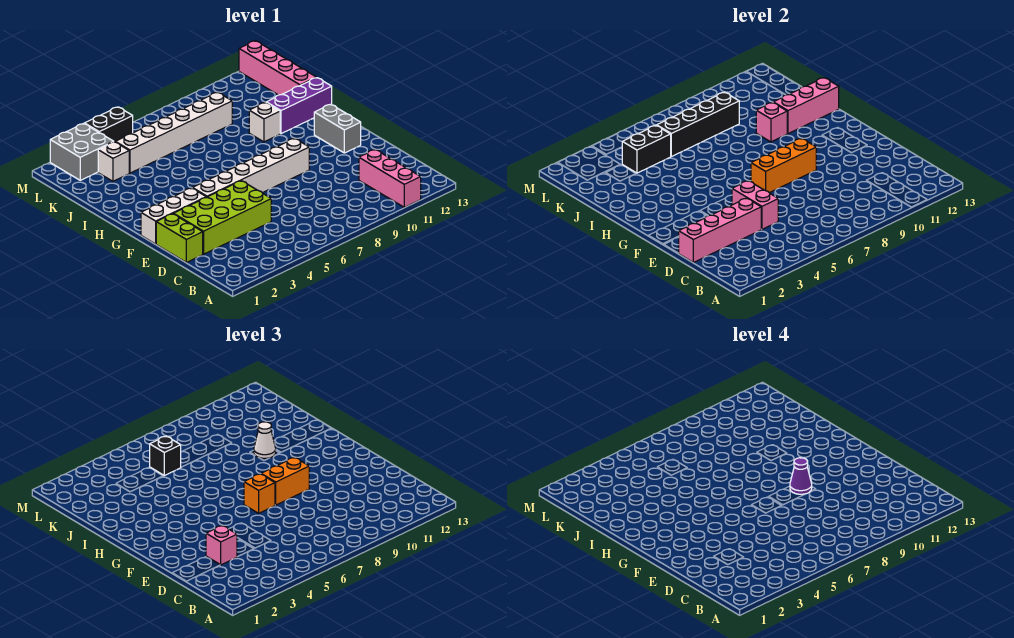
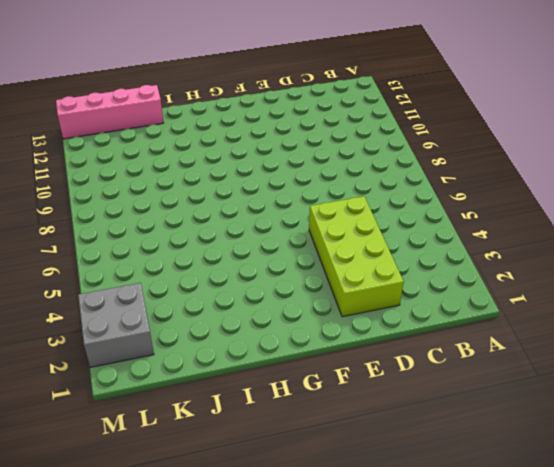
none -> pink brick A11:C11 level 1
none -> lime brick D1:E1 level 1
none -> white brick F1:F3 level 1

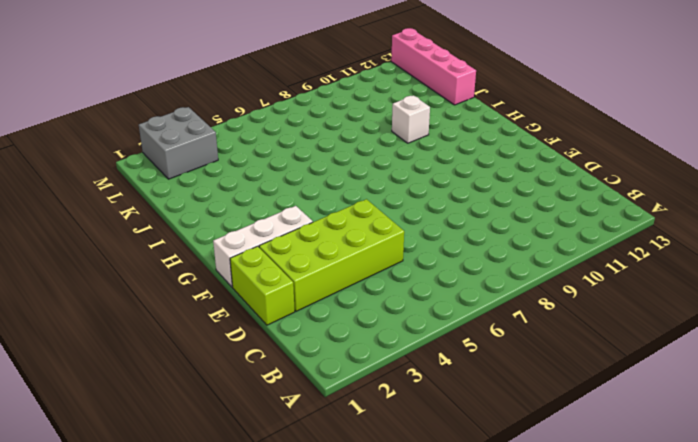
none -> pink brick A11:C11 level 1
none -> white brick F4:F9 level 1
none -> grey brick F12:G12 level 1

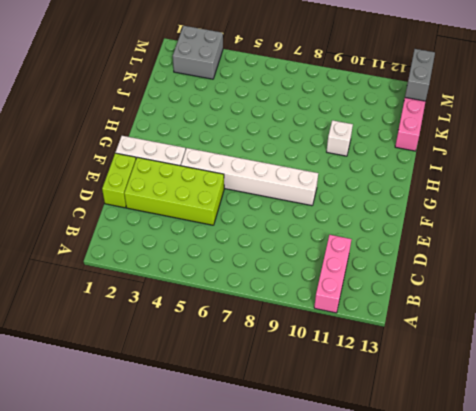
grey brick L13:M13 level 2 -> grey brick F12:G12 level 1
none -> purple brick I11:I13 level 1
none -> white brick K3 level 1
none -> white brick K4:K9 level 1

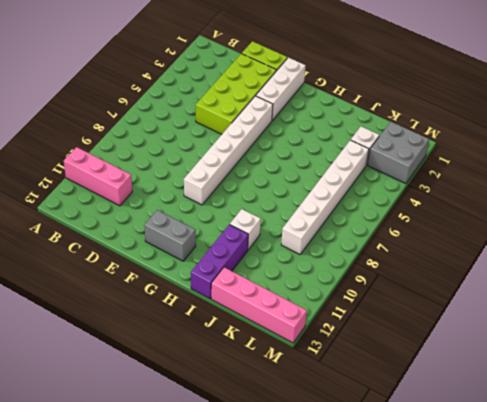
none -> black brick M4:M5 level 1
none -> pink brick D1:D4 level 2
none -> pink brick D5:E5 level 2

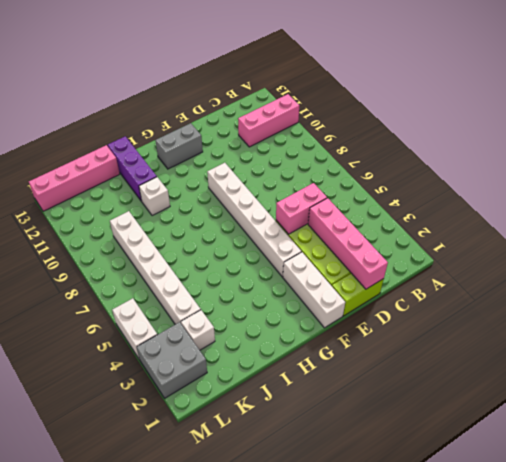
white brick M4:M5 level 1 -> black brick M4:M5 level 1
none -> orange brick F7:F9 level 2
none -> pink brick I10 level 2
none -> pink brick I11:I13 level 2

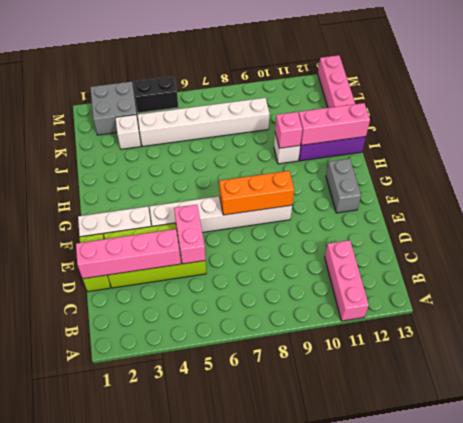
none -> black brick K4:K5 level 2
none -> black brick K6:K9 level 2
none -> pink brick D3 level 3

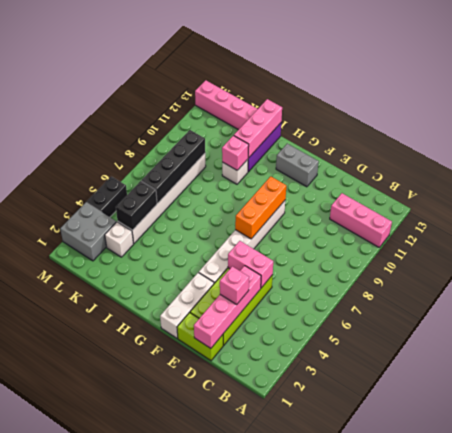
none -> orange brick F7 level 3
none -> orange brick F8:F9 level 3
none -> white cone I10 level 3

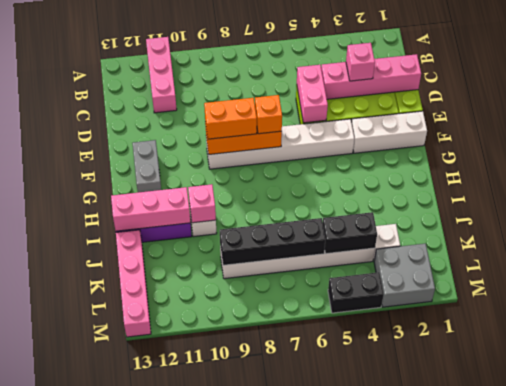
none -> white cone I10 level 3
none -> black brick K6 level 3
none -> purple cone F9 level 4

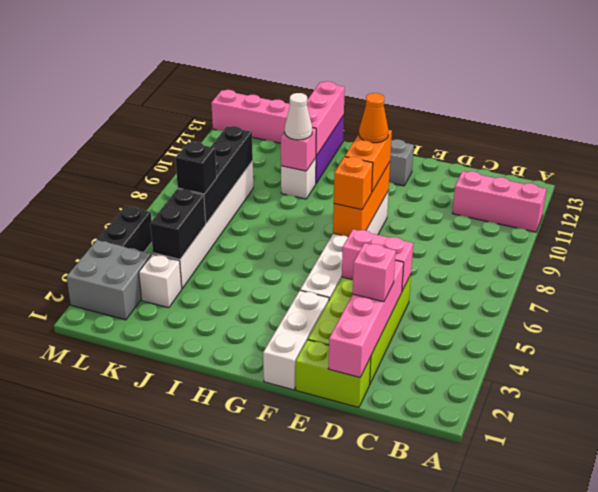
orange cone F9 level 4 -> purple cone F9 level 4

